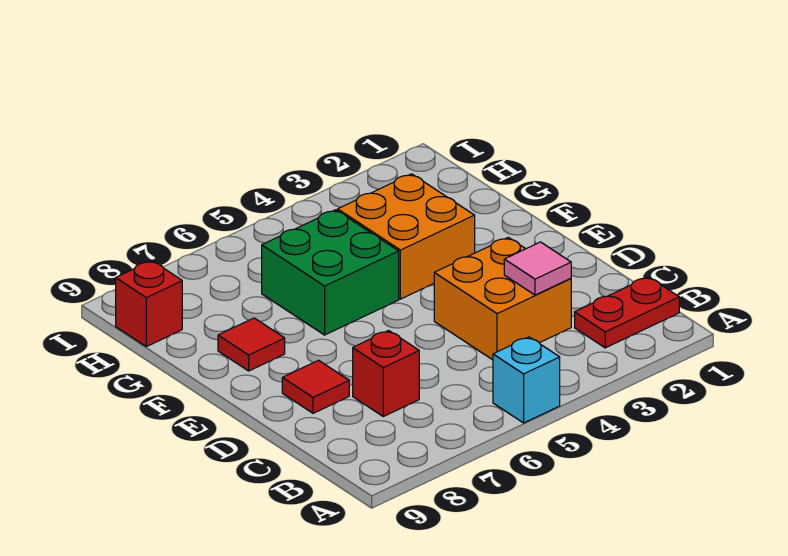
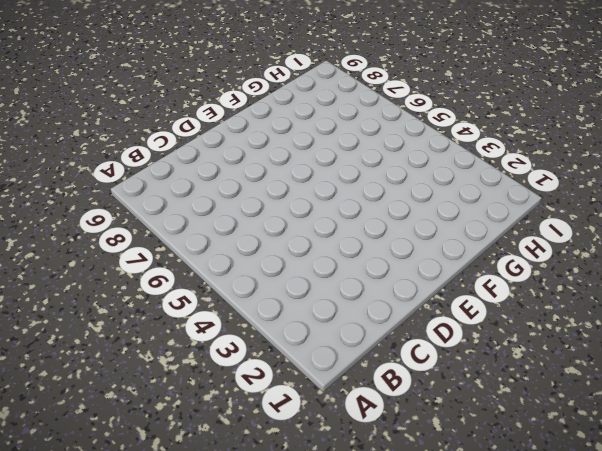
none -> cyan brick A5 level 1
none -> red plate B1:B2 level 1

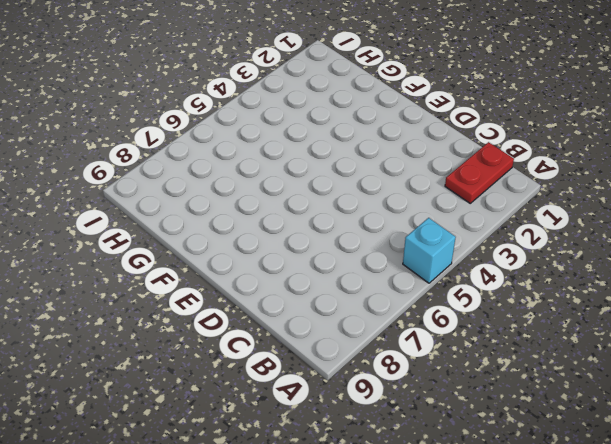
none -> orange brick C3:D4 level 1
none -> red brick C7 level 1

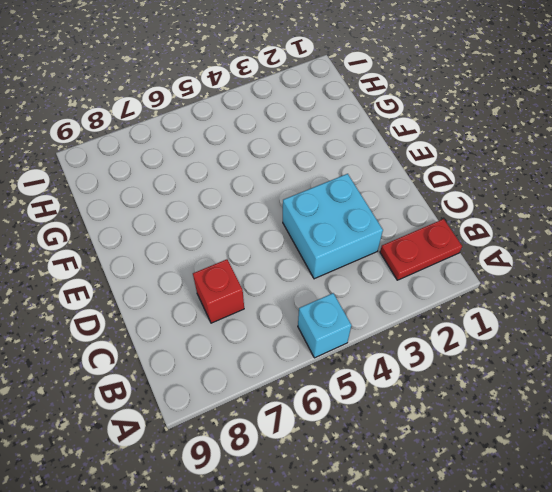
cyan brick C3:D4 level 1 -> orange brick C3:D4 level 1
none -> red tile D8 level 1
none -> orange brick F3:G4 level 1

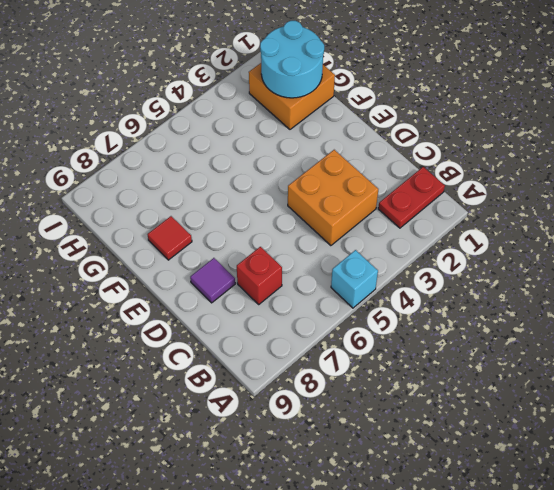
purple tile D8 level 1 -> red tile D8 level 1
orange brick G1:H2 level 1 -> orange brick F3:G4 level 1
cyan round brick G1:H2 level 2 -> none
none -> green brick F5:G6 level 1
none -> red brick H9 level 1

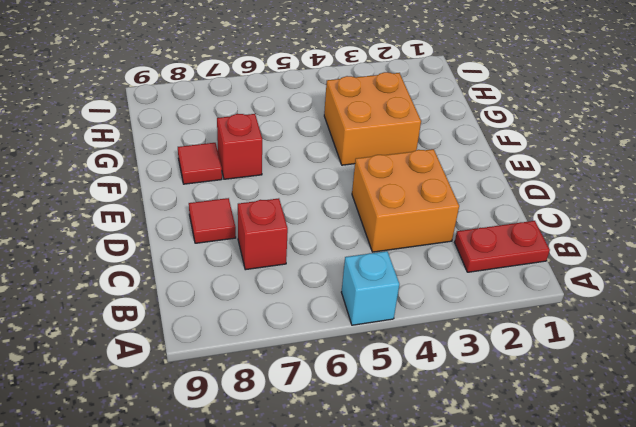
red brick F7 level 1 -> red brick H9 level 1
none -> green brick F5:G6 level 1
none -> pink tile C3 level 2

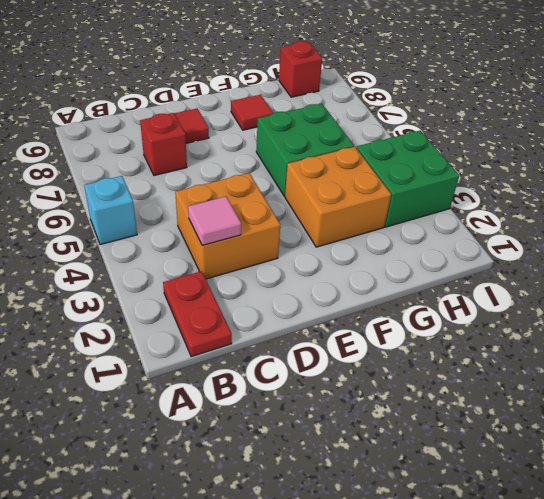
green brick H3:I4 level 1 -> none

